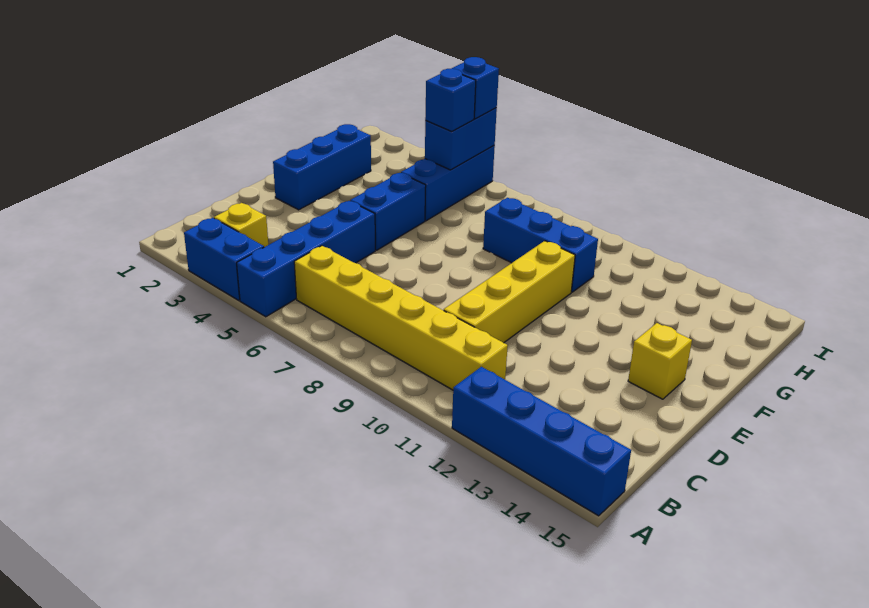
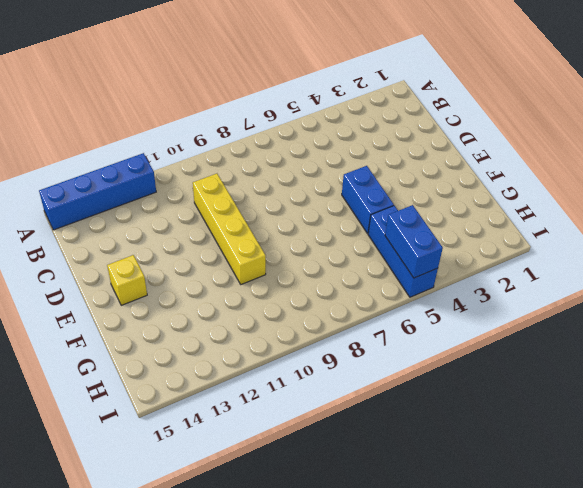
none -> blue brick A3:A4 level 1
none -> blue brick A5:D5 level 1
none -> yellow brick B3 level 1

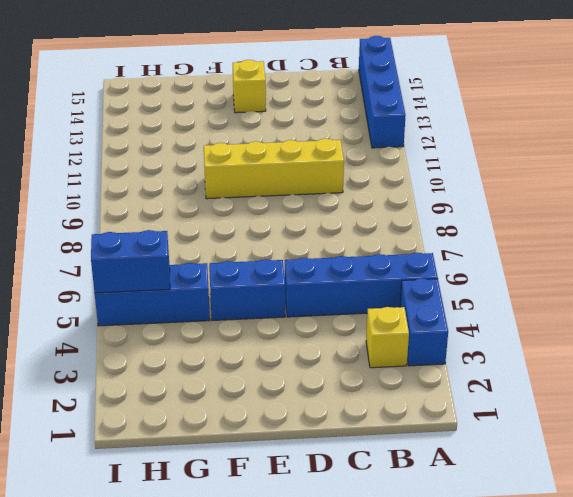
none -> yellow brick B6:B11 level 1
none -> blue brick E2:G2 level 1
none -> blue brick G8:G10 level 1

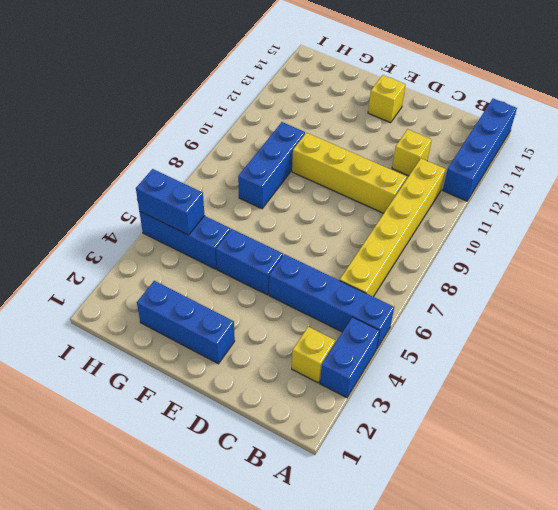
yellow brick C12 level 1 -> none
none -> blue brick H5 level 3
none -> blue brick I5 level 3

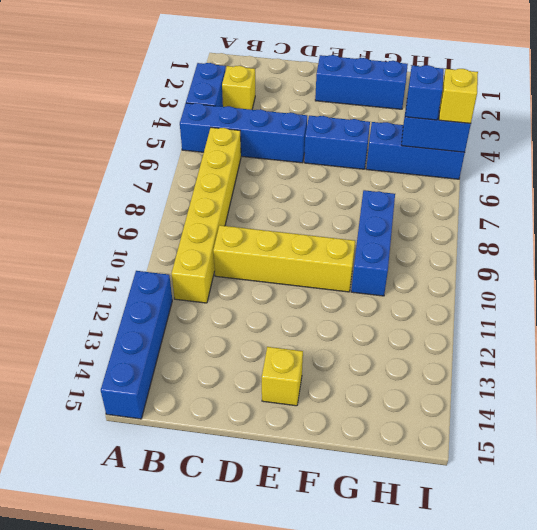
yellow brick I5 level 3 -> blue brick I5 level 3

